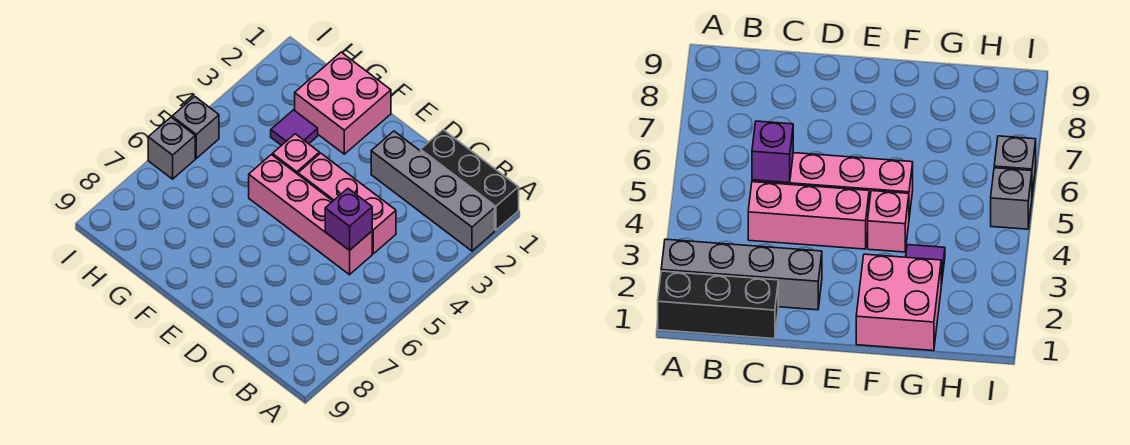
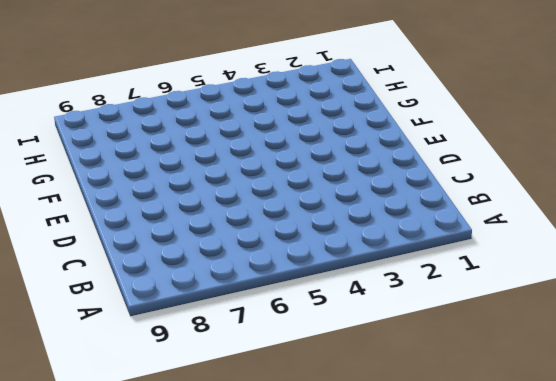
none -> black brick A1:C1 level 1
none -> grey brick A2:D2 level 1

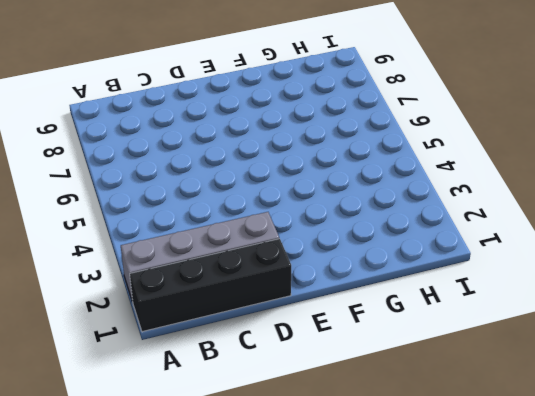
black brick A1:D1 level 1 -> black brick A1:C1 level 1
none -> pink brick C4:E4 level 1
none -> pink brick C5:F5 level 1

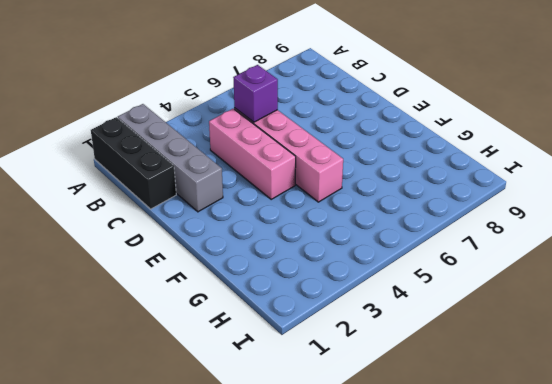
none -> pink brick F1:G2 level 1
none -> pink brick F4 level 1

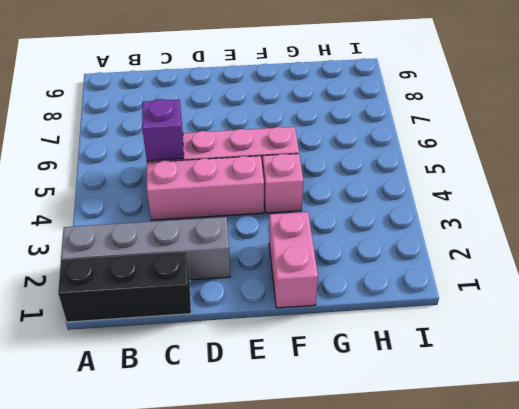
pink brick F1:F2 level 1 -> pink brick F1:G2 level 1
none -> purple tile G3 level 1
none -> grey brick I5 level 1

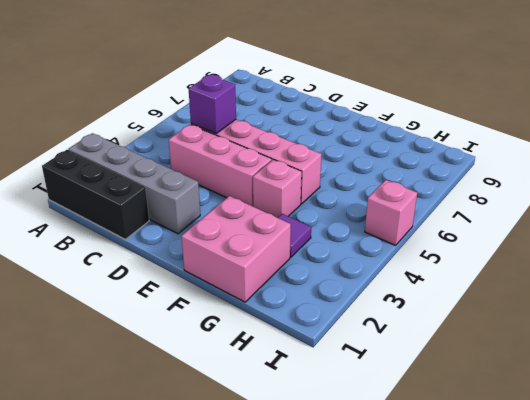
pink brick I5 level 1 -> grey brick I5 level 1
none -> grey brick I6 level 1

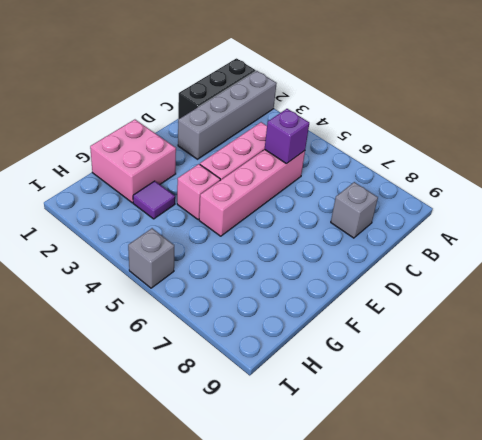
grey brick C8 level 1 -> grey brick I6 level 1

